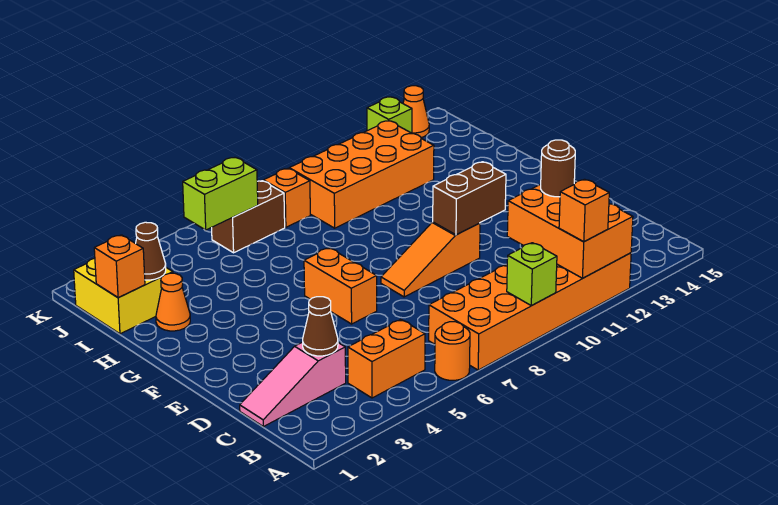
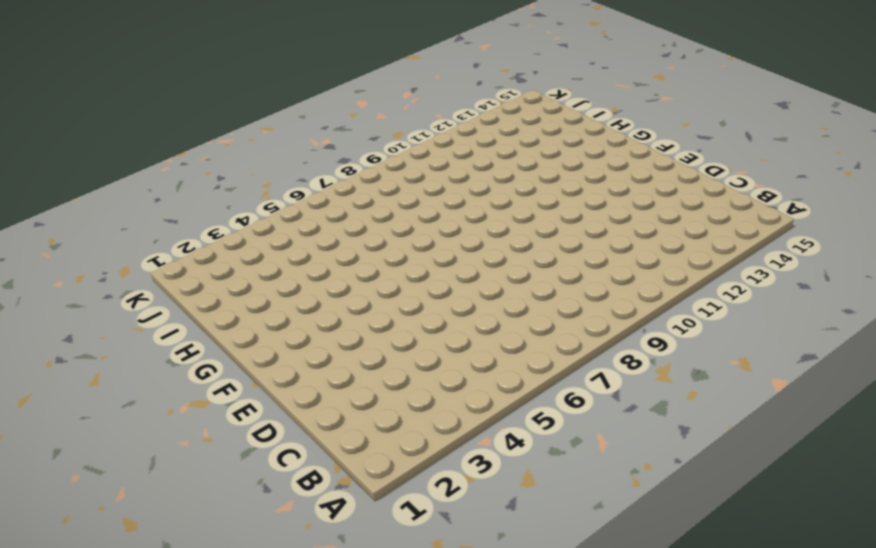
none -> orange round brick A6 level 1
none -> orange brick A7:B12 level 1
none -> orange brick B4:B5 level 1

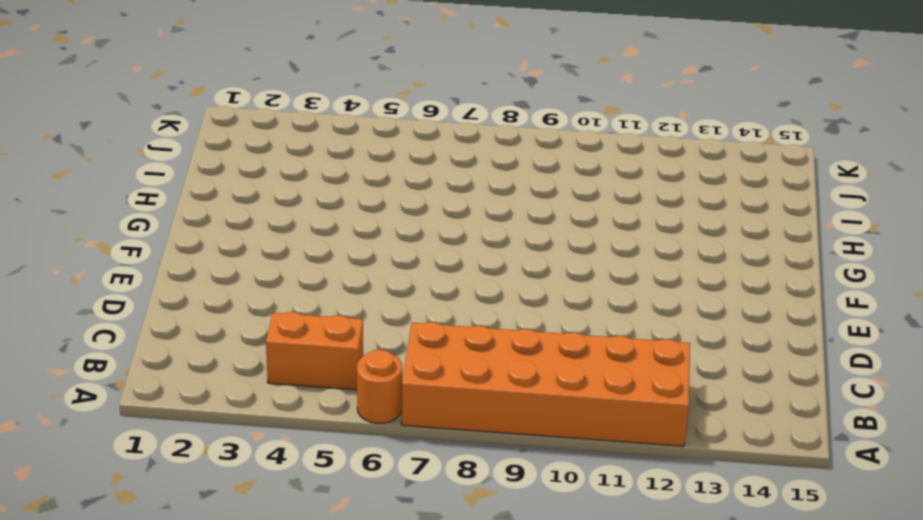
none -> pink slope C1:C3 level 1 top 3
none -> orange brick E6:F6 level 1
none -> orange slope E8:E10 level 1 top 10

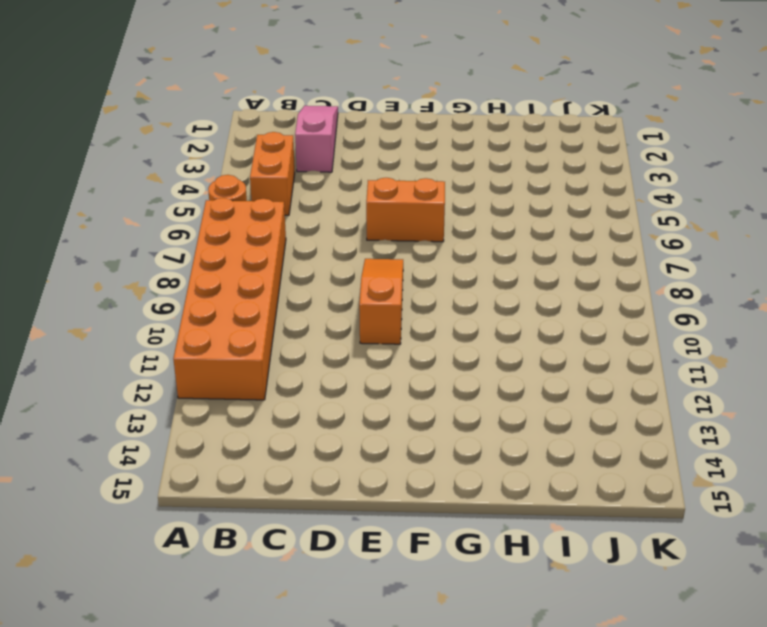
none -> orange cone H2 level 1
none -> yellow brick I1:J2 level 1
none -> orange brick I9:J12 level 1

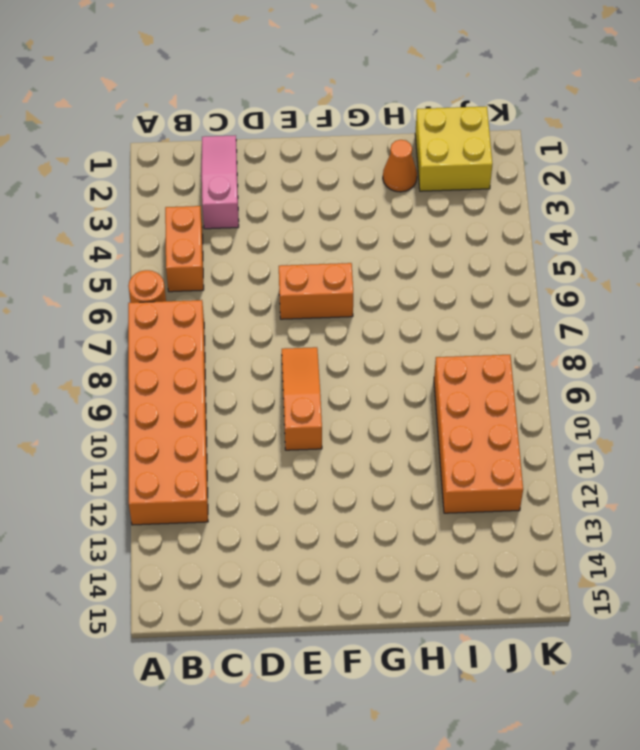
none -> brown brick J6:J7 level 1
none -> orange brick J8 level 1
none -> lime brick K13 level 1

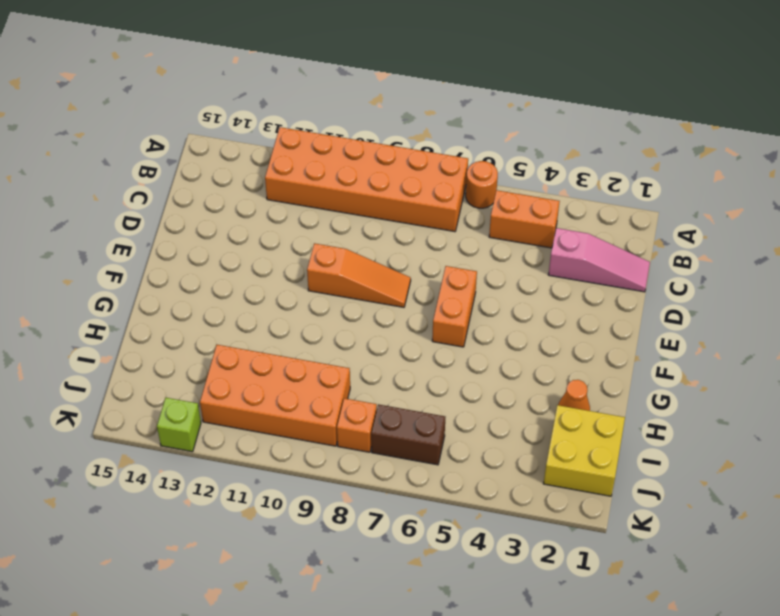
none -> orange cone K14 level 1
none -> lime brick A9 level 2
none -> orange brick A11:C12 level 2

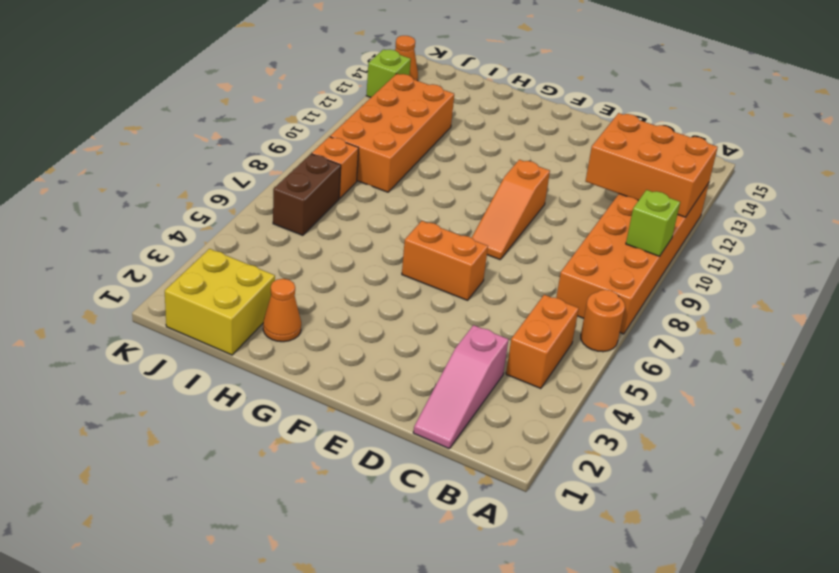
none -> brown cone C3 level 2
none -> brown brick E10:E11 level 2
none -> orange brick I1 level 2

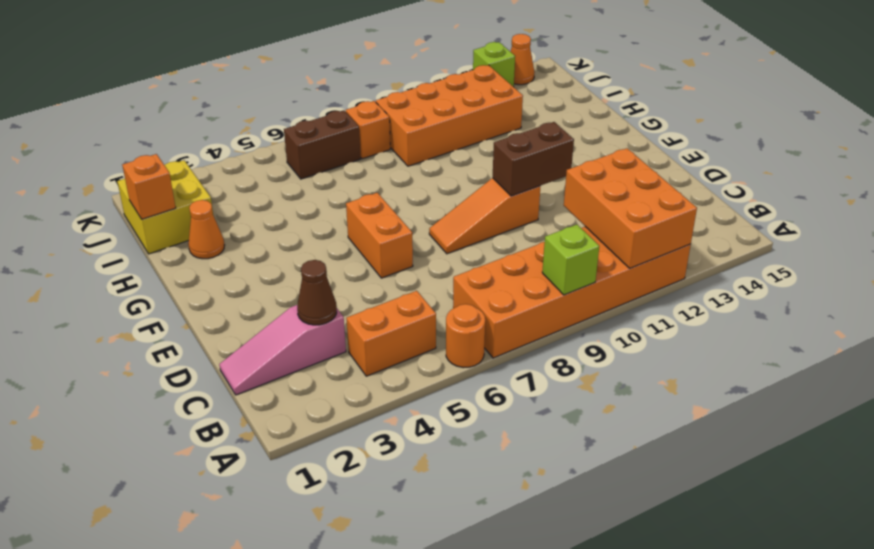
none -> brown cone I2 level 2
none -> lime brick J5:J6 level 2
none -> orange brick A11 level 3

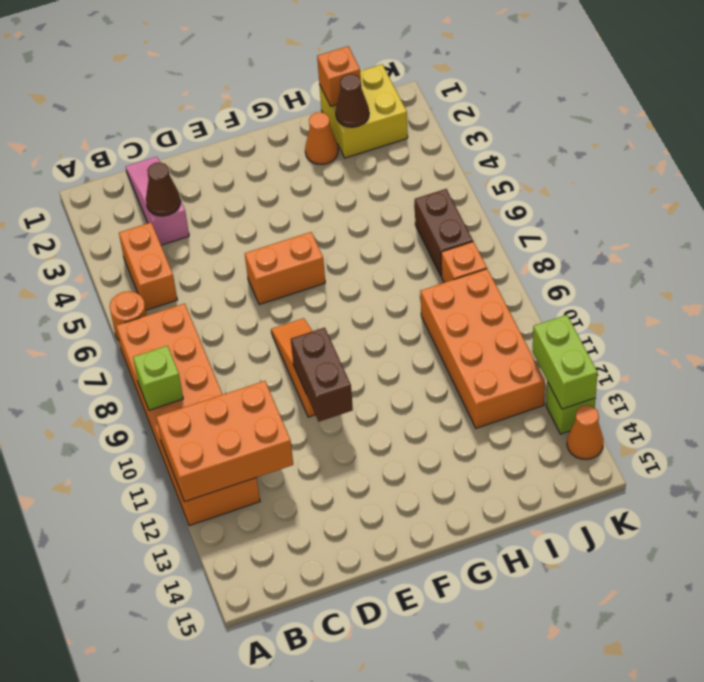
lime brick K12:K13 level 2 -> lime brick J5:J6 level 2
none -> orange brick A11 level 3
none -> brown round brick C12 level 3

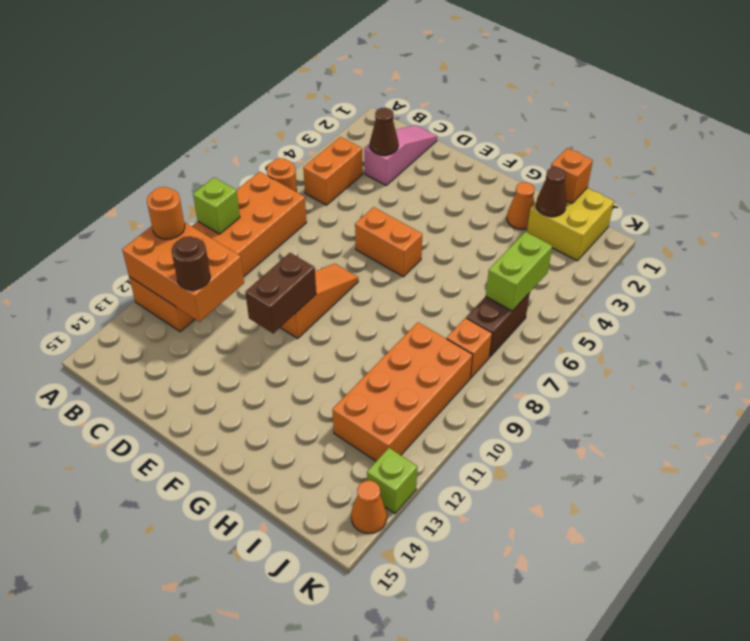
orange round brick A11 level 3 -> orange brick A11 level 3

